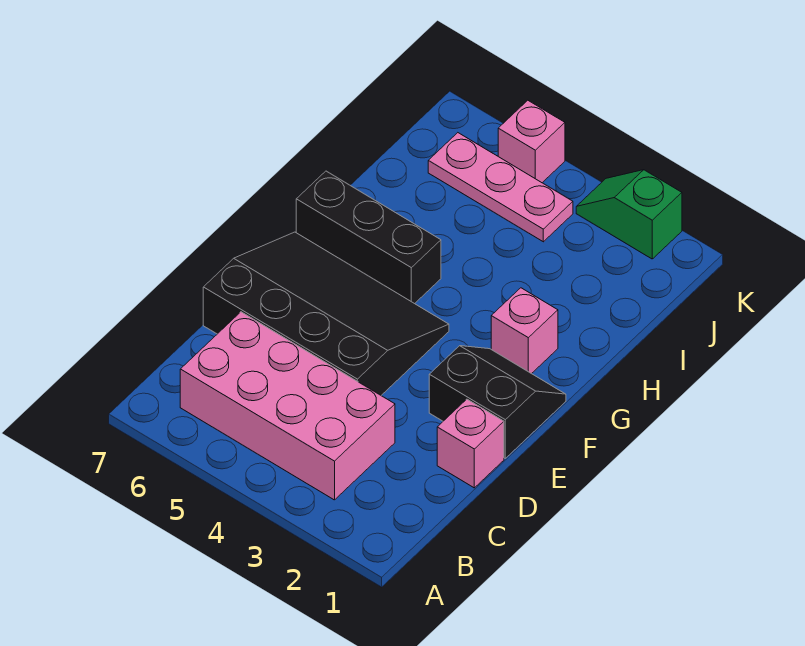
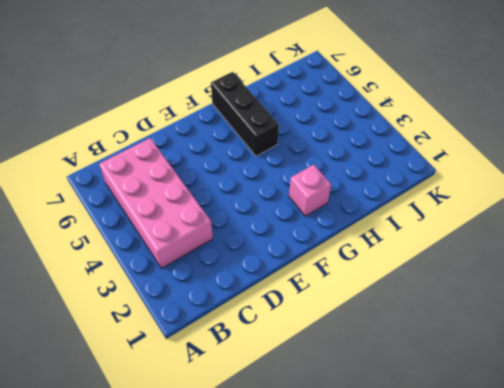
none -> pink brick D1 level 1
none -> black slope D4:F7 level 1 top D

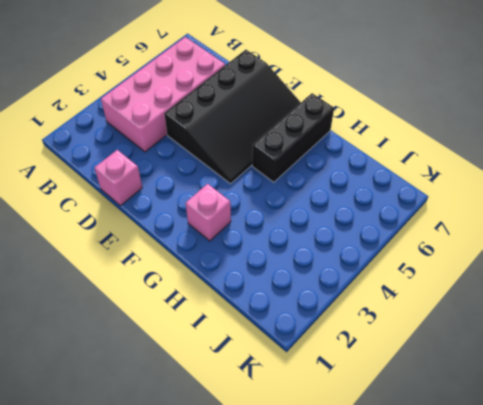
none -> black slope E1:F2 level 1 top E
none -> pink plate J4:J6 level 1

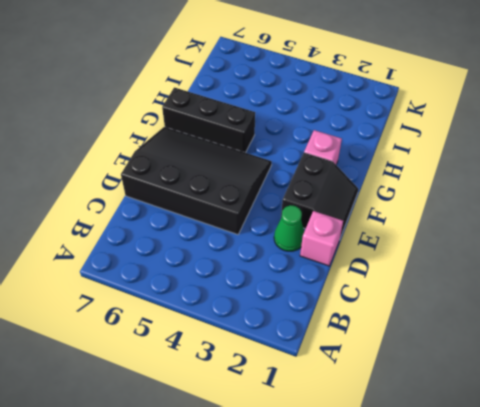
green cone D2 level 1 -> none
black slope E1:F2 level 1 top 2 -> black slope E1:F2 level 1 top E
none -> pink brick B3:C6 level 1
none -> pink plate J4:J6 level 1

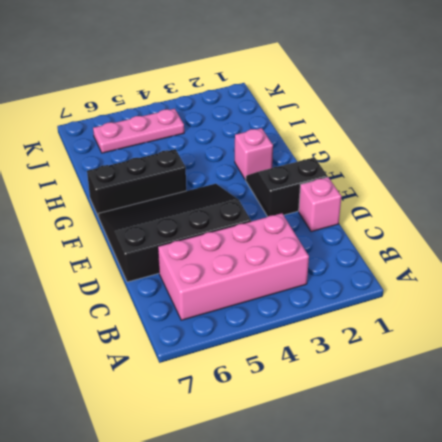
none -> green slope K2:K3 level 1 top 2
none -> pink brick K5 level 1

